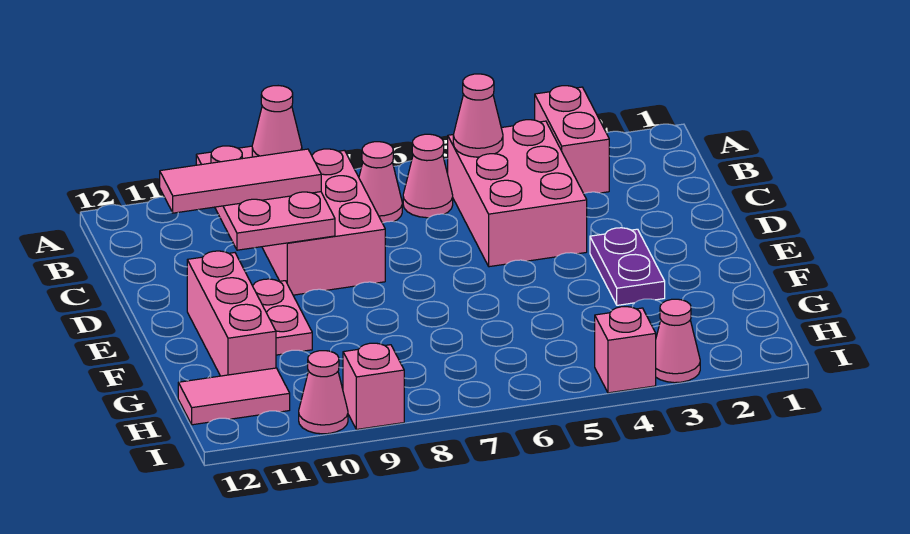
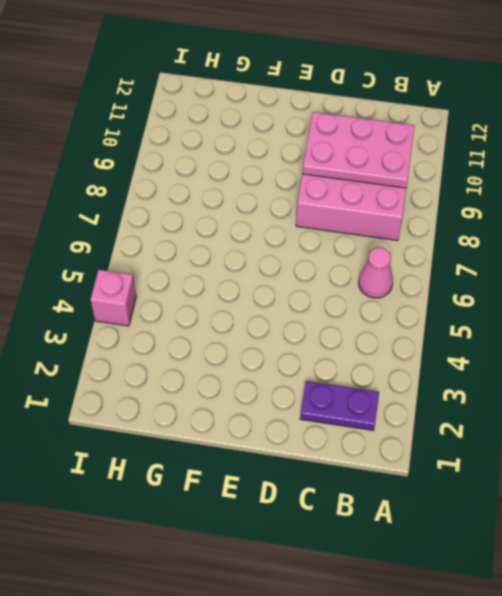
purple plate B2:C2 level 1 -> purple plate E3:F3 level 1
none -> pink brick A3:B3 level 1
none -> pink brick B4:D5 level 1
none -> pink cone B7 level 1

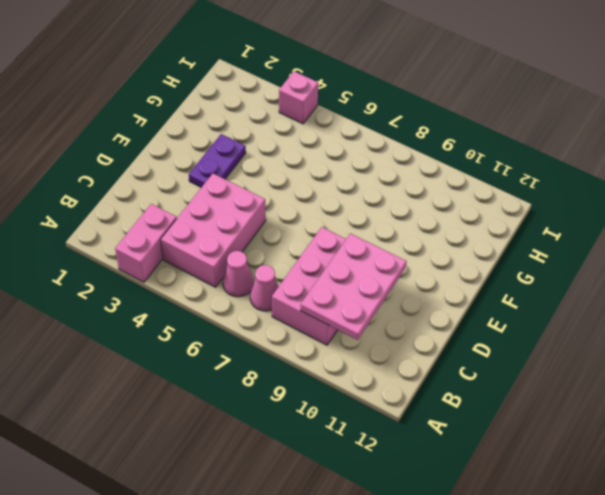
none -> pink plate E10:F10 level 1
none -> pink brick E11:G11 level 1
none -> pink tile H11:H12 level 1

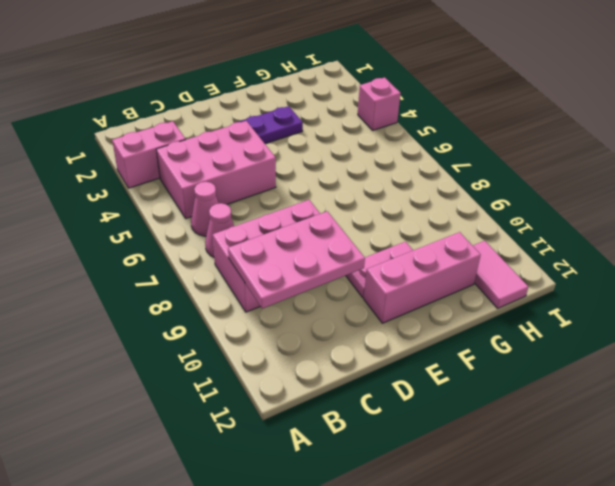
none -> pink cone I3 level 1
none -> pink brick I9 level 1
none -> pink cone I10 level 1

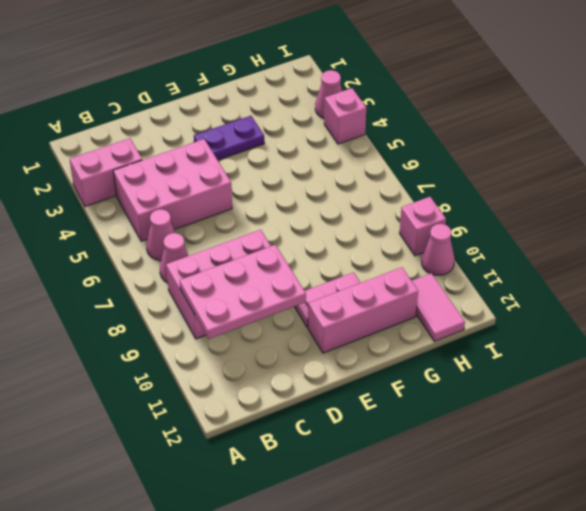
none -> pink cone B5 level 2
none -> pink cone B9 level 3
none -> pink tile C9:C11 level 3

